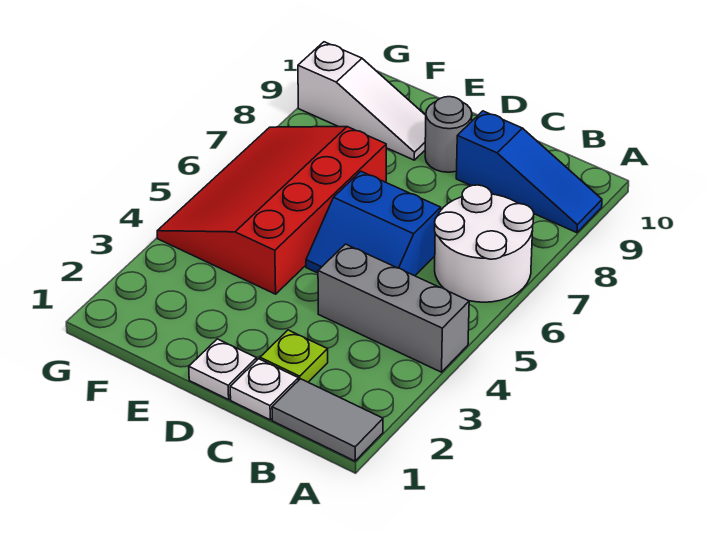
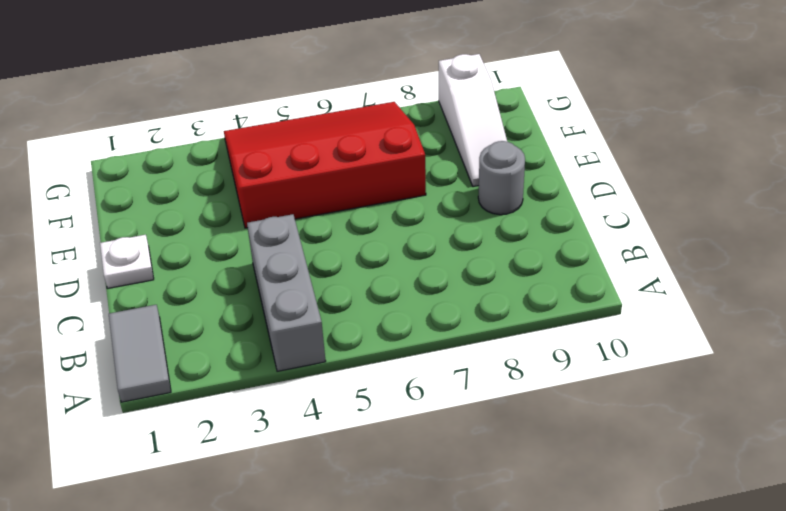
none -> white round brick A6:B7 level 1
none -> blue slope A9:C9 level 1 top C

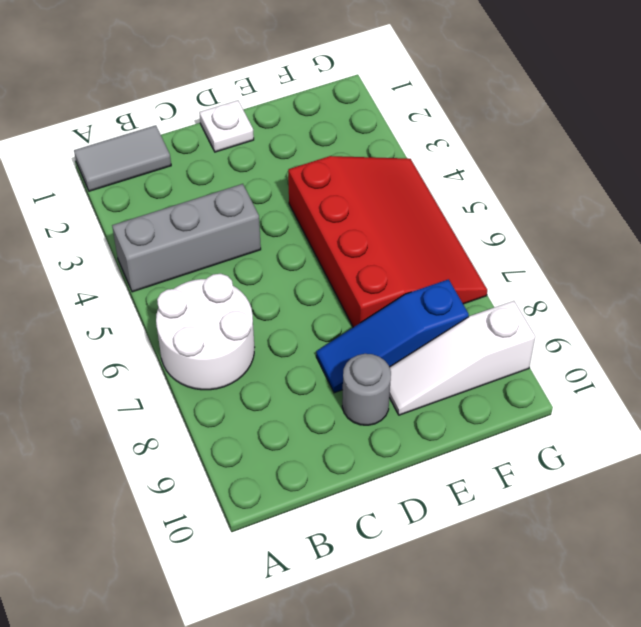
blue slope D8:F8 level 1 top F -> blue slope A9:C9 level 1 top C
none -> white plate C1 level 1
none -> lime plate C2 level 1

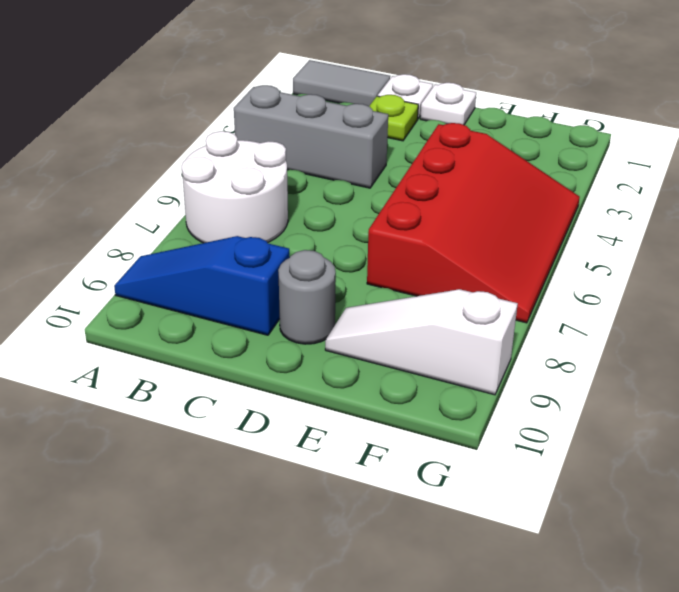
none -> blue slope C5:D6 level 1 top 6

